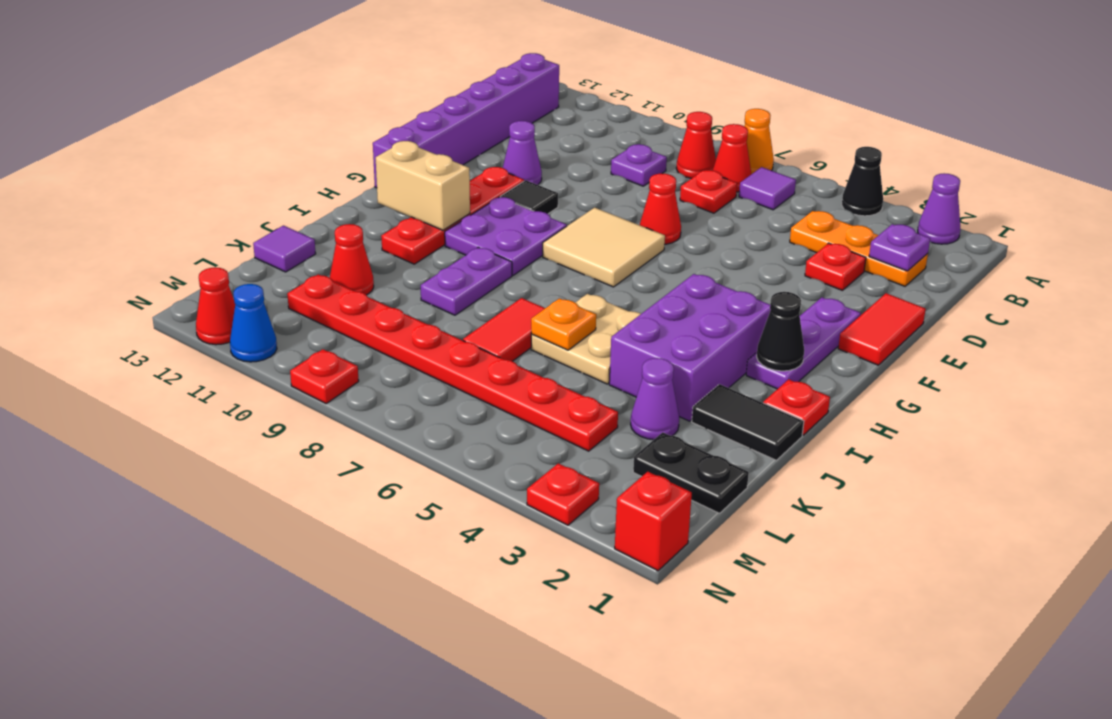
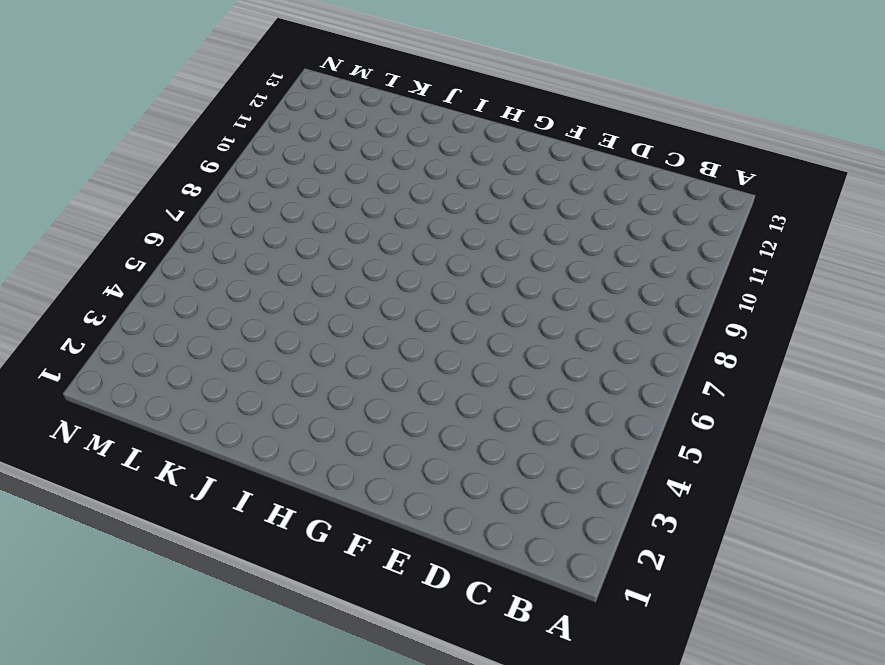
none -> purple cone A2 level 1
none -> black cone A4 level 1
none -> orange cone A7 level 1
none -> purple tile B6 level 1

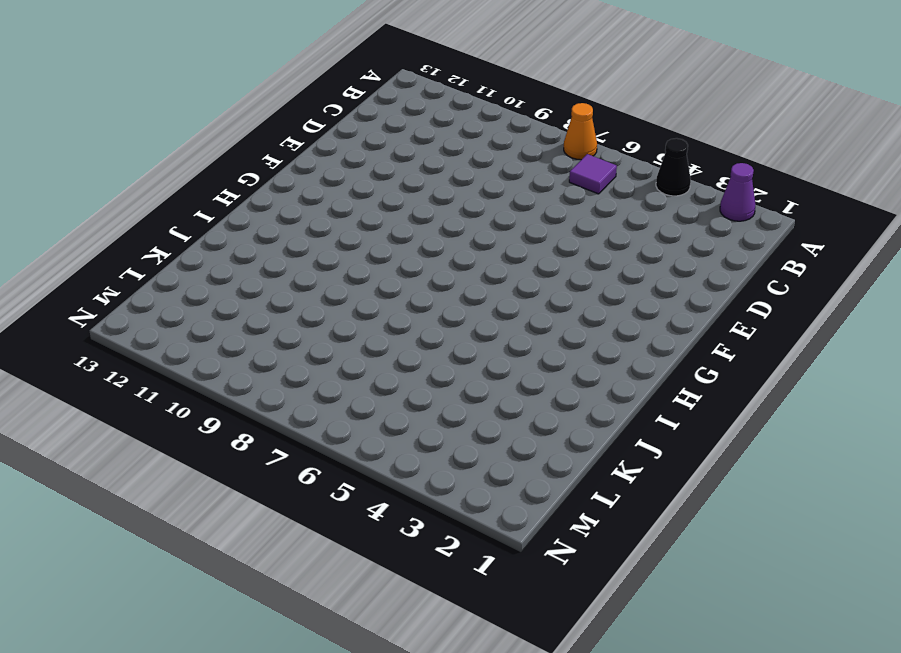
none -> red cone B7 level 1
none -> red cone B8 level 1
none -> purple brick B13:G13 level 1
none -> orange plate C2:C4 level 1

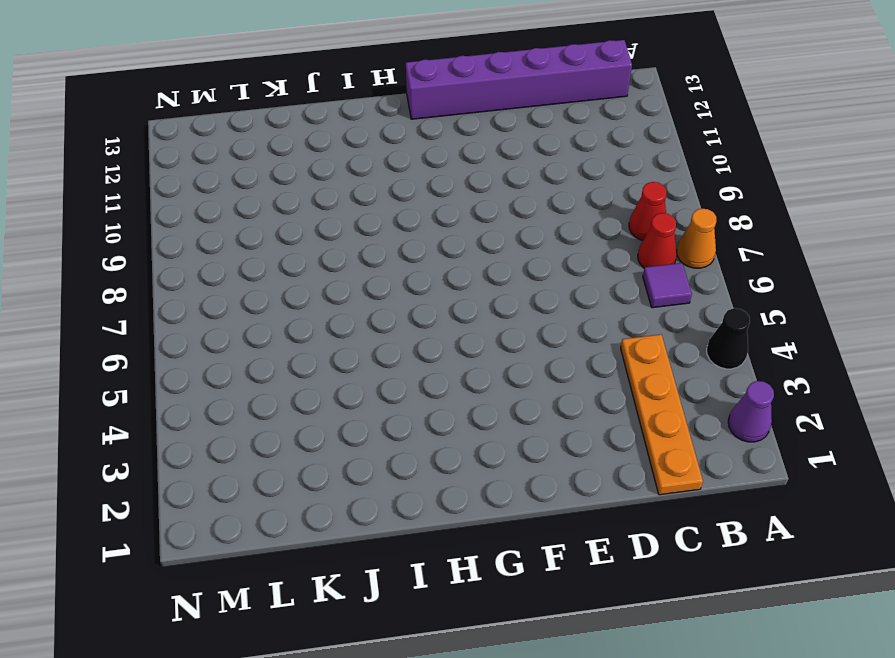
orange plate C1:C4 level 1 -> orange plate C2:C4 level 1
none -> red plate C7 level 1
none -> purple plate C9 level 1
none -> red plate D3 level 1
none -> red tile E1:F1 level 1

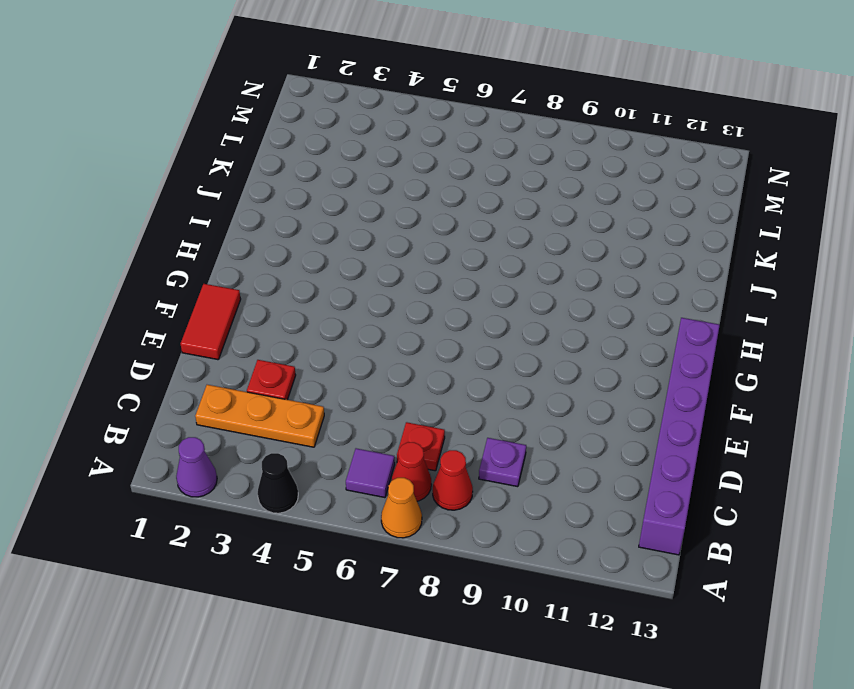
none -> red cone E7 level 1
none -> purple cone E11 level 1
none -> purple plate F2:H2 level 1
none -> tan tile F7:G8 level 1

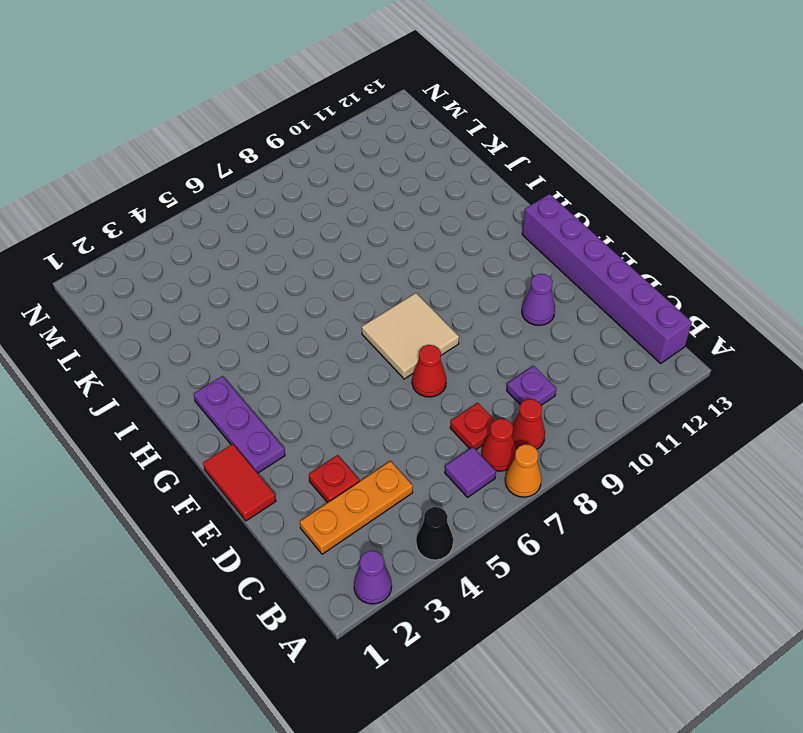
none -> black tile F10 level 1
none -> red plate F11:I11 level 1
none -> purple plate G9:H10 level 1
none -> purple brick H3:J4 level 1

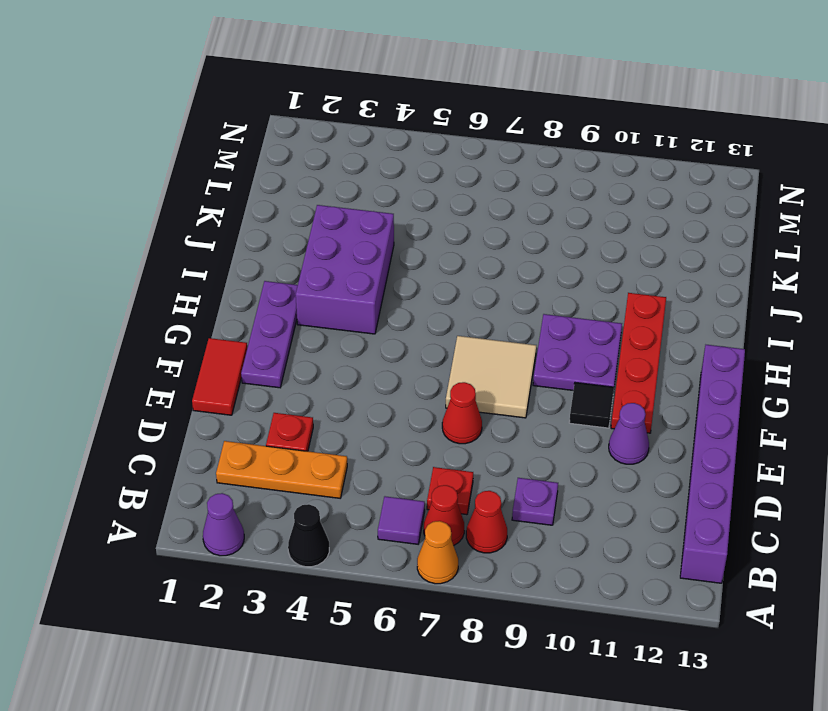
none -> red plate I1 level 1
none -> tan plate I5:J6 level 1
none -> purple plate I9:J9 level 1
none -> black tile J1:J2 level 1

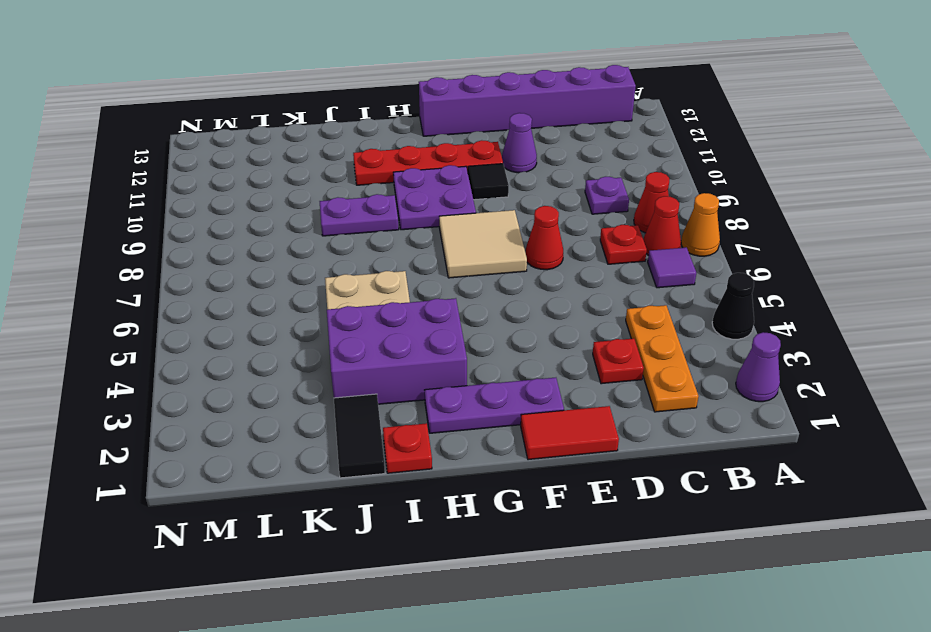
none -> red tile J7:K7 level 1
none -> purple cone K3 level 1
none -> red cone K11 level 1
none -> purple tile K13 level 1

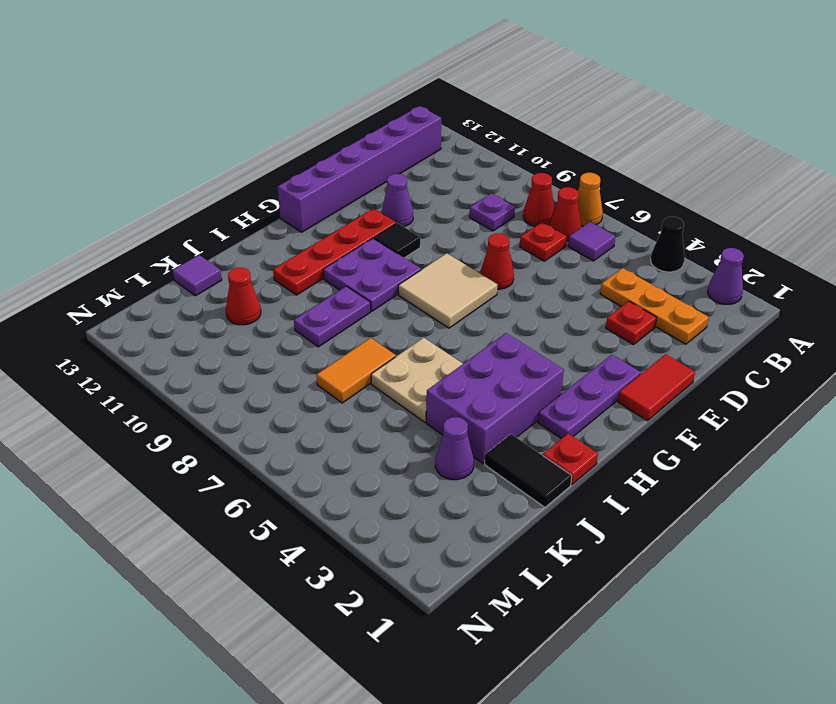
orange tile J7:K7 level 1 -> red tile J7:K7 level 1
none -> black plate L1:L2 level 1
none -> red plate L4:L11 level 1
none -> red brick N1 level 1
none -> red plate N3 level 1

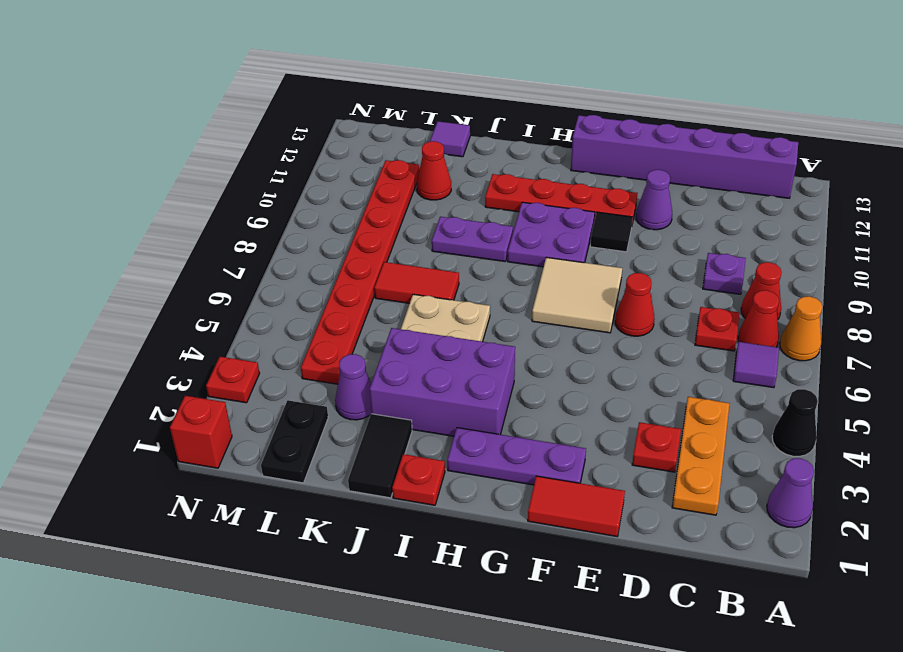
none -> red plate N9 level 1
none -> blue cone N11 level 1
none -> red cone N12 level 1
none -> purple plate C2 level 2

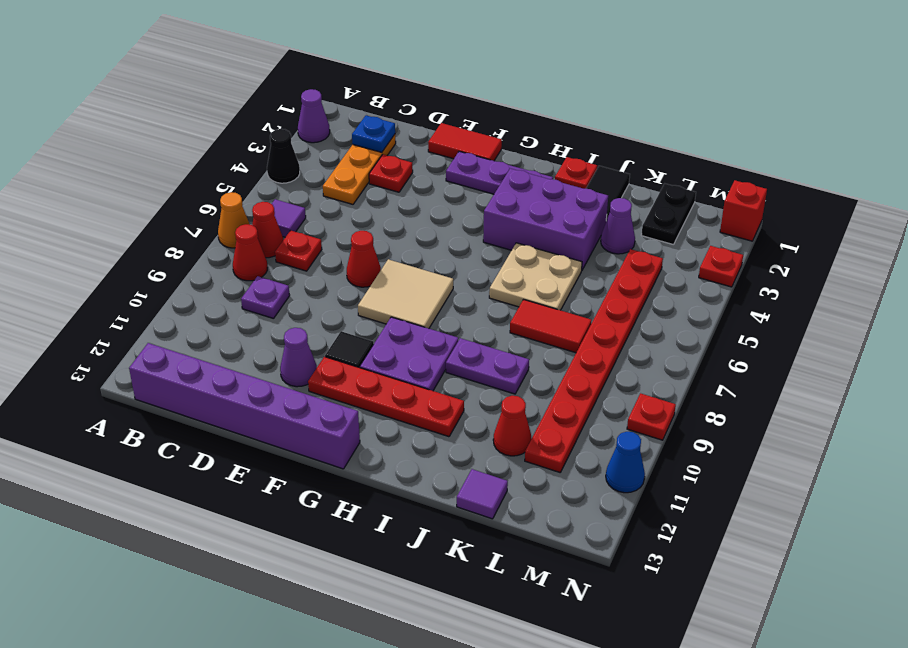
blue plate C2 level 2 -> purple plate C2 level 2
none -> red cone N12 level 1
none -> black cone H2 level 2
none -> tan brick H11:H12 level 2
none -> orange plate J6 level 2

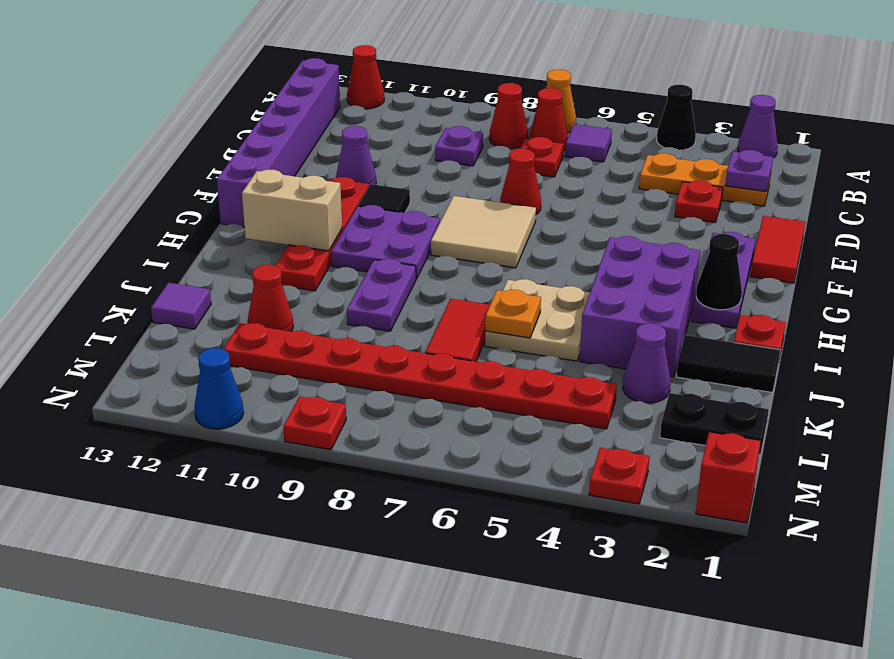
red cone A12 level 1 -> red cone N12 level 1

